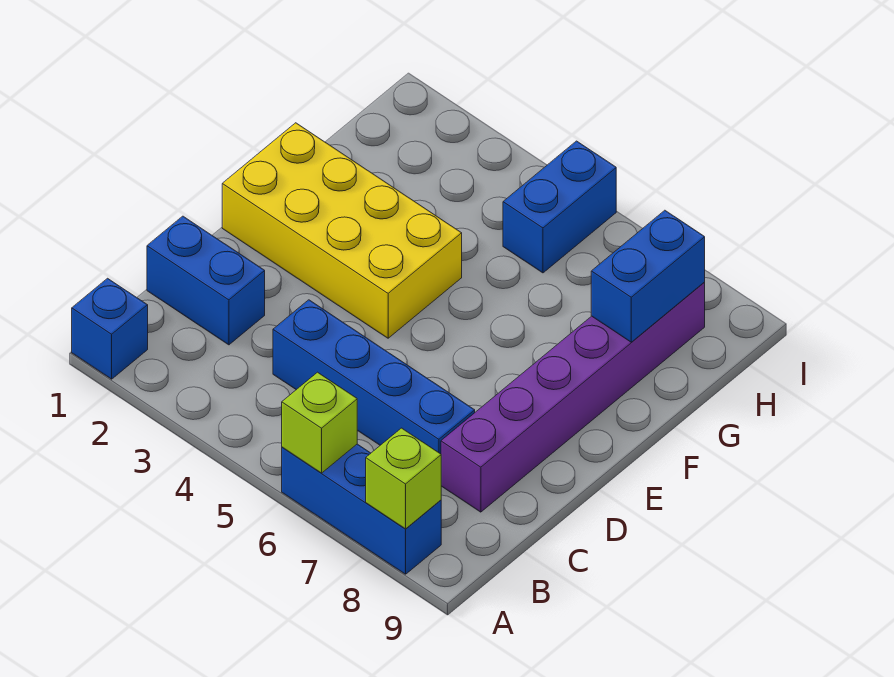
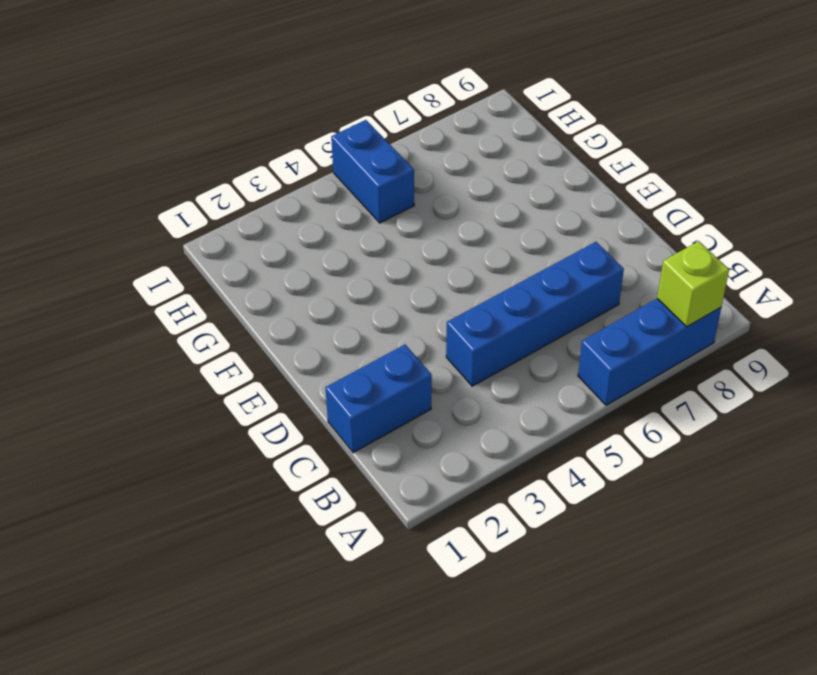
none -> blue brick A1 level 1
none -> purple brick C8:H8 level 1

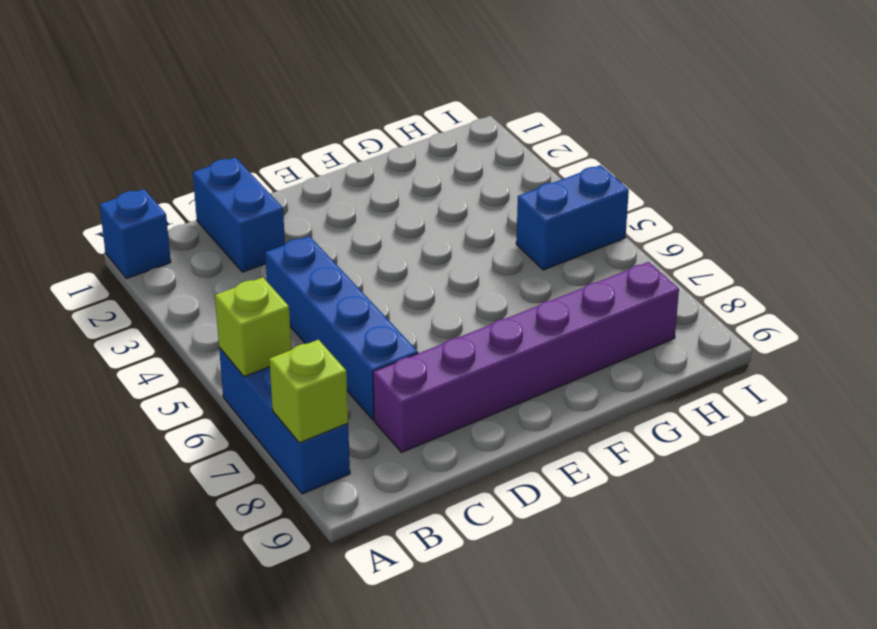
none -> yellow brick E1:F4 level 1
none -> blue brick G8:H8 level 2

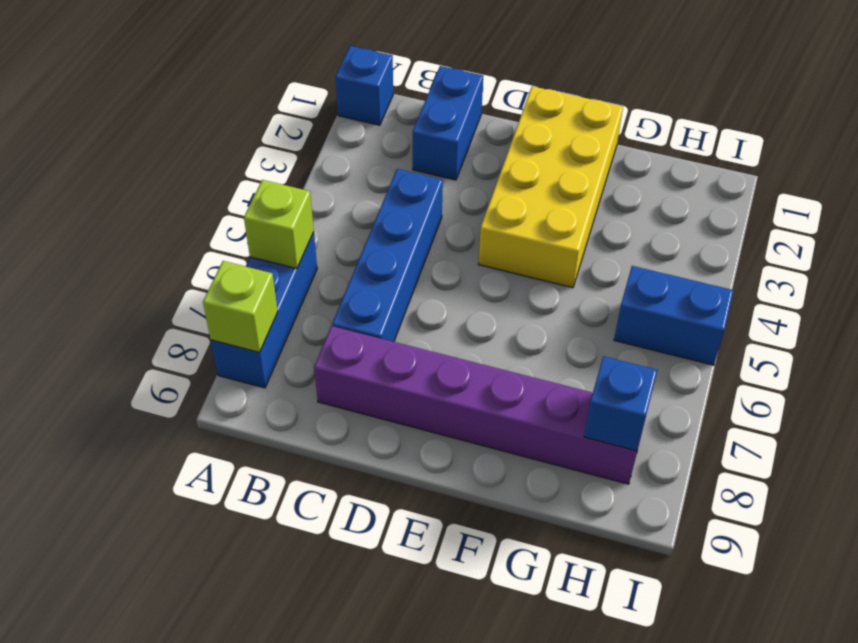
blue brick H8 level 2 -> blue brick G8:H8 level 2

